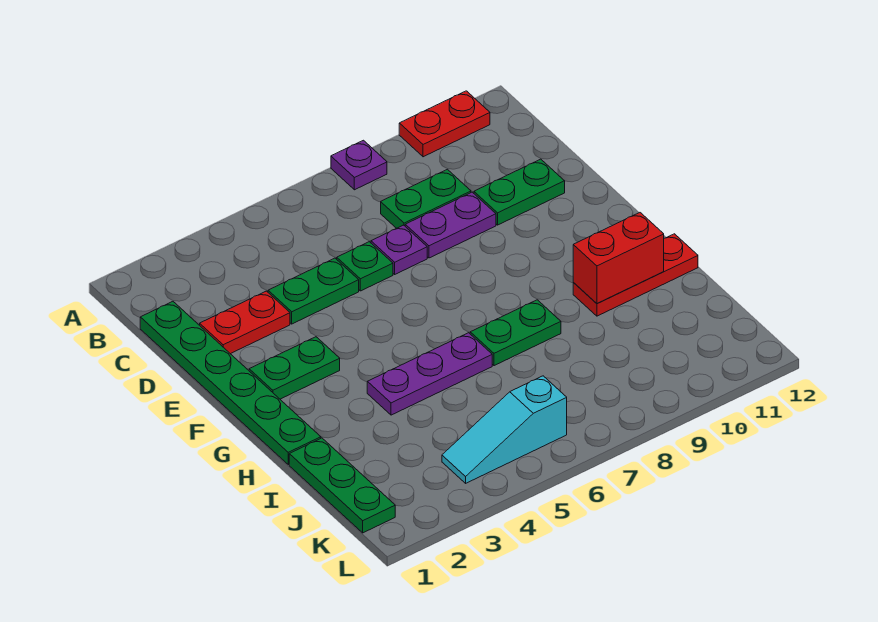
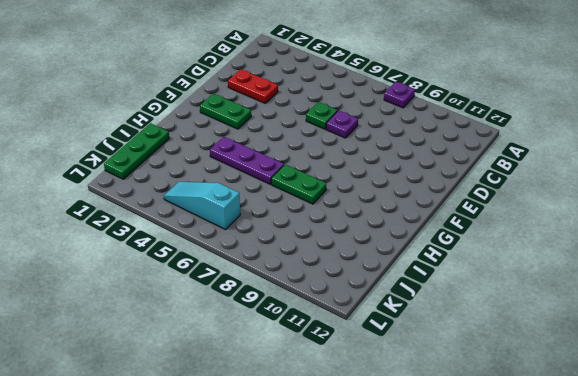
none -> red plate A10:A11 level 1
none -> green plate C1:H1 level 1
none -> green plate C8:C9 level 1

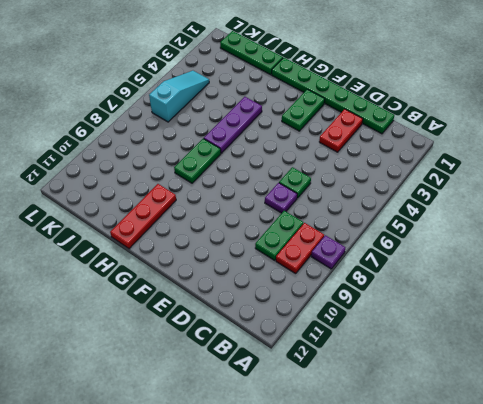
red plate B8:B9 level 1 -> red plate A10:A11 level 1
none -> green plate D4:D5 level 1
none -> purple plate D8:D9 level 1
none -> green plate D10:D11 level 1

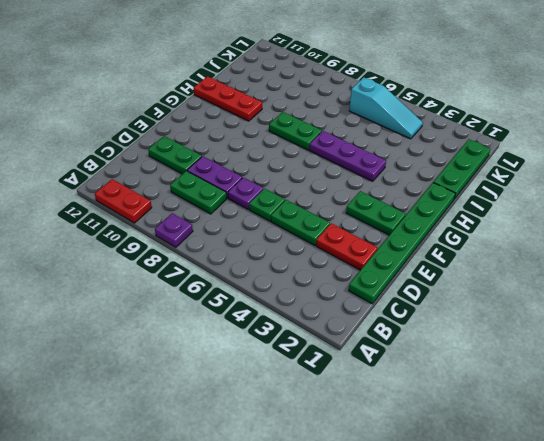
none -> red brick H10:H11 level 2

